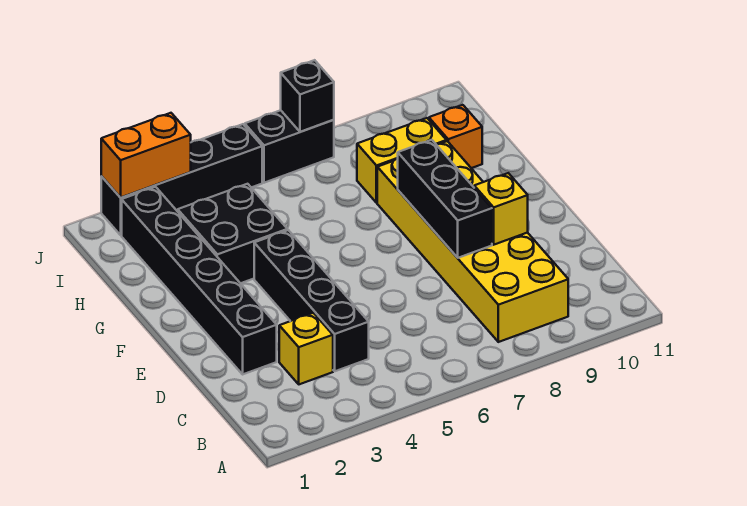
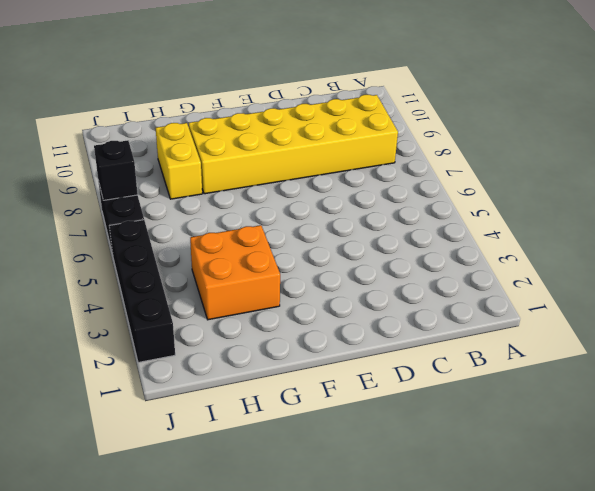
orange brick G3:H4 level 1 -> black brick G3:H4 level 1
none -> yellow brick C3 level 1
none -> black brick C4:F4 level 1
none -> black brick D2:I2 level 1

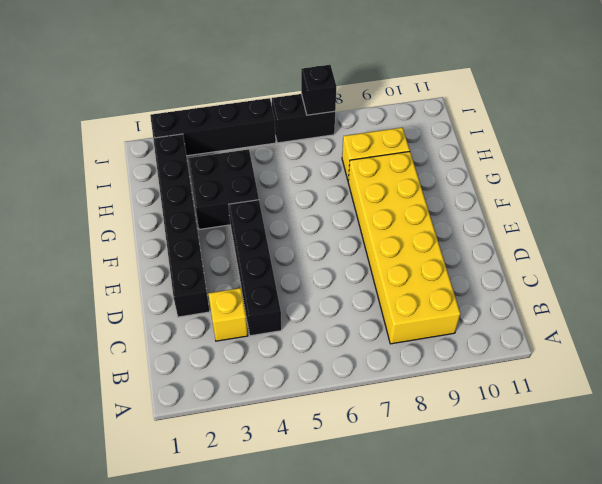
none -> orange brick H10 level 1
none -> black brick D8:F8 level 2
none -> yellow brick D9 level 2

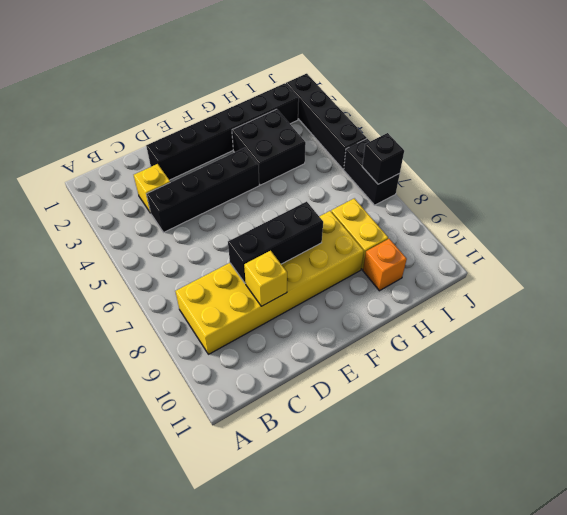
none -> orange brick J2:J3 level 2

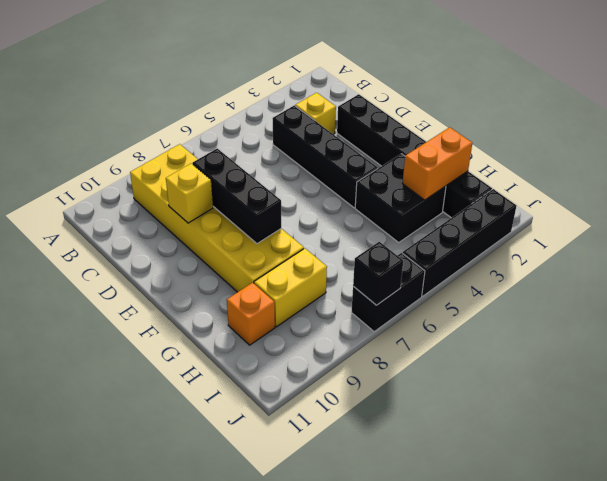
orange brick H2:H3 level 2 -> orange brick J2:J3 level 2

